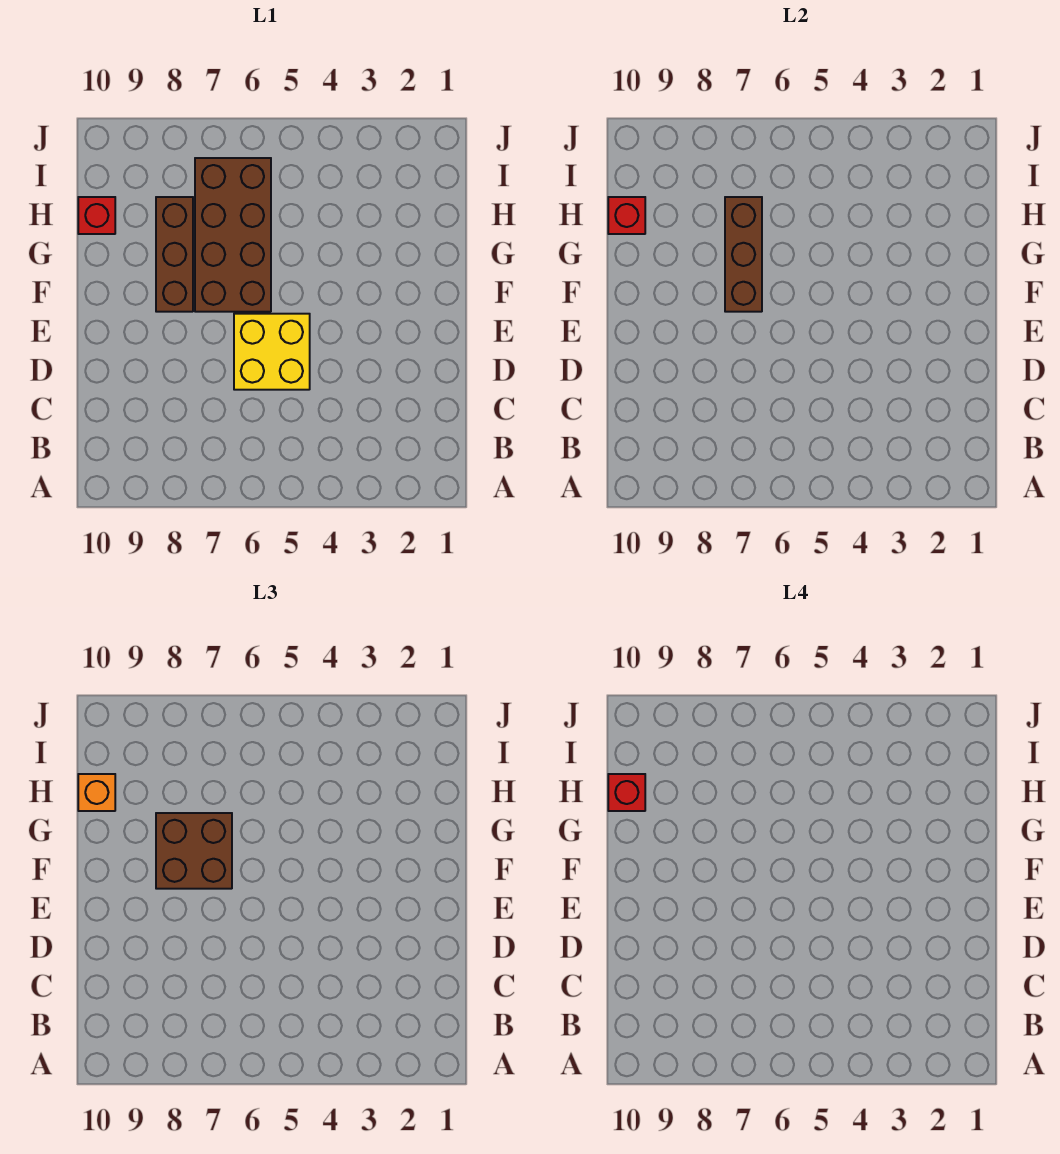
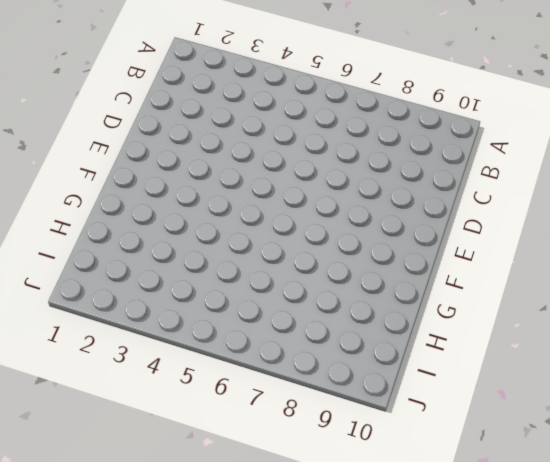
none -> yellow brick D5:E6 level 1
none -> brown brick F6:I7 level 1

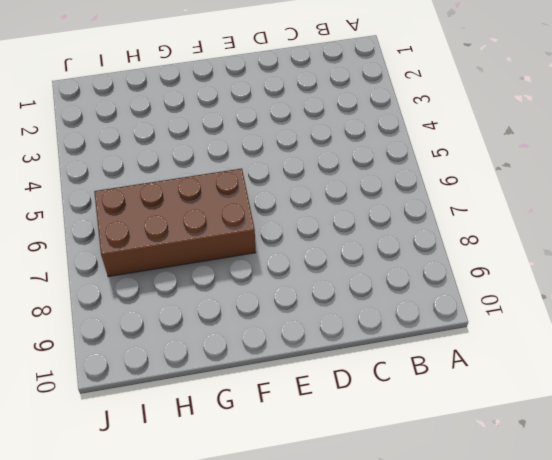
none -> yellow brick D5:E6 level 1
none -> brown brick F8:H8 level 1

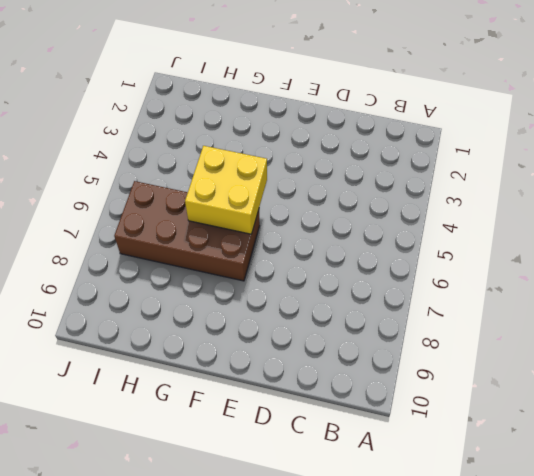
yellow brick F5:G6 level 2 -> yellow brick D5:E6 level 1
none -> brown brick F8:H8 level 1
none -> red brick H10 level 1

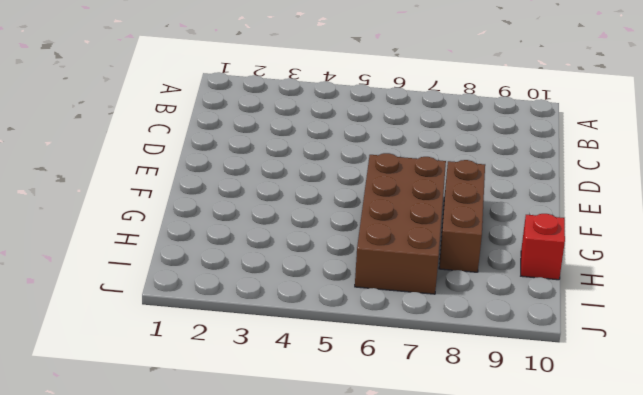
none -> yellow brick D5:E6 level 1
none -> brown brick F7:H7 level 2

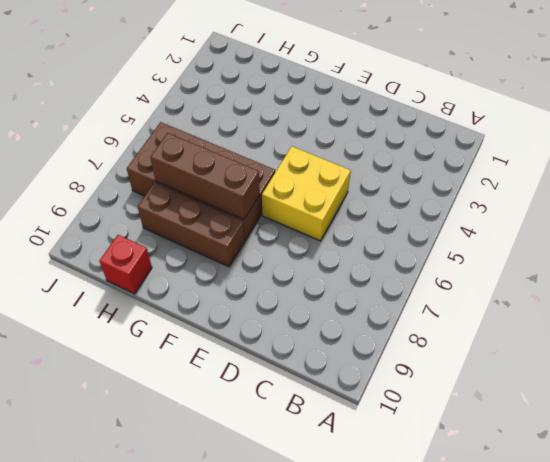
none -> red brick H10 level 2
none -> brown brick F7:G8 level 3

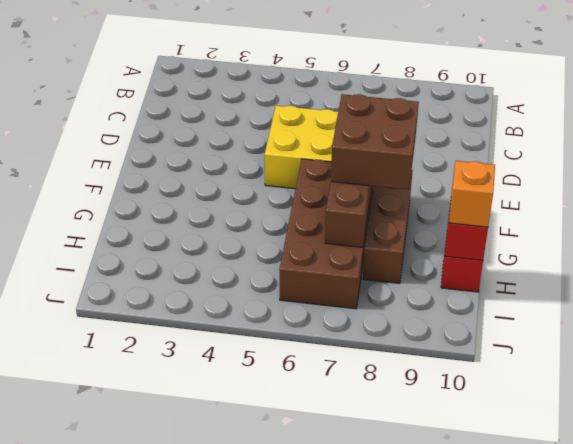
none -> red brick H10 level 4

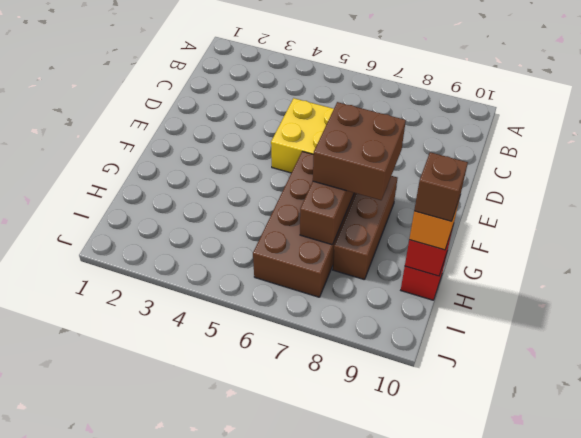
brown brick H10 level 4 -> red brick H10 level 4

